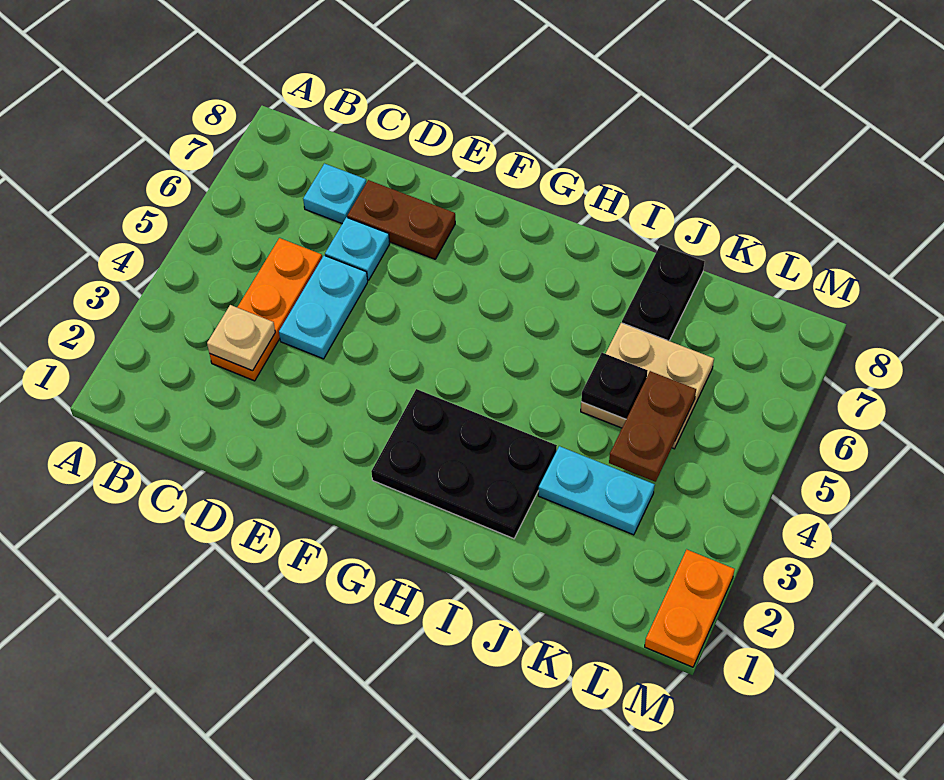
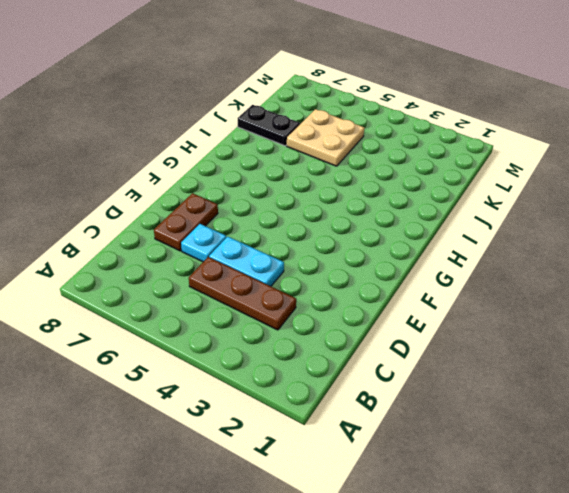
brown plate C3:C5 level 1 -> orange plate C3:C5 level 1
none -> cyan plate C7 level 1
none -> black plate G2:I3 level 1
none -> cyan plate J3:K3 level 1

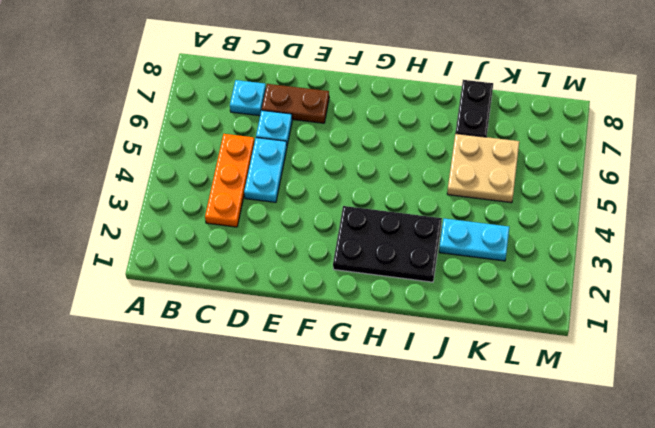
none -> orange plate M1:M2 level 1
none -> tan plate C3 level 2
none -> black plate J5 level 2

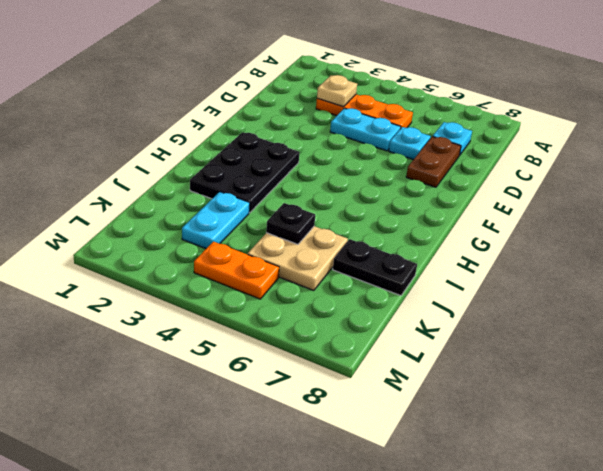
orange plate L4:L5 level 1 -> orange plate M1:M2 level 1
none -> brown plate K4:K5 level 2

